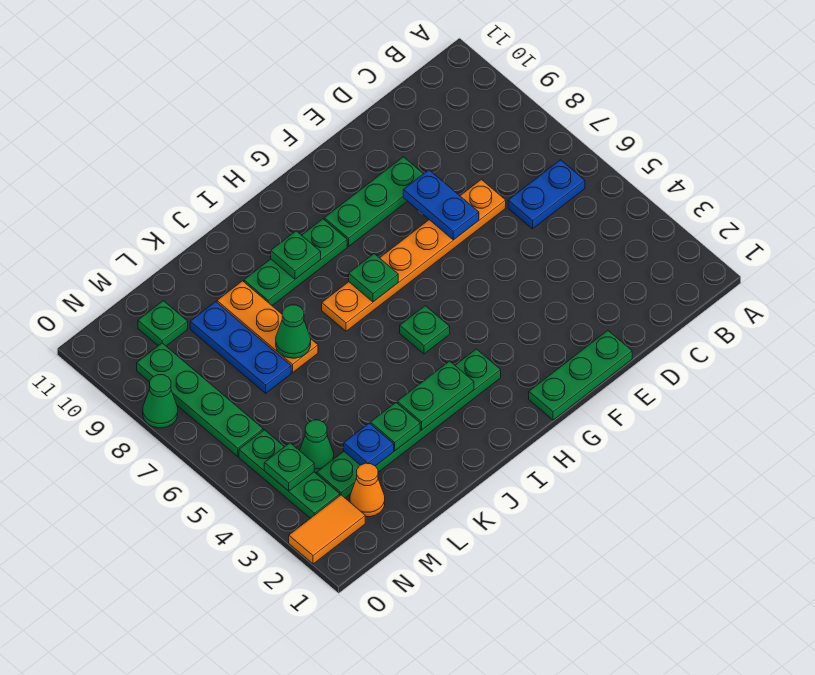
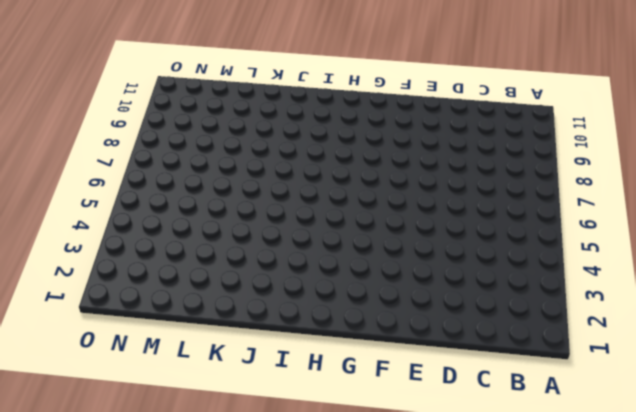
none -> blue plate B6:C6 level 1
none -> orange plate D7:I7 level 1
none -> green plate E1:G1 level 1

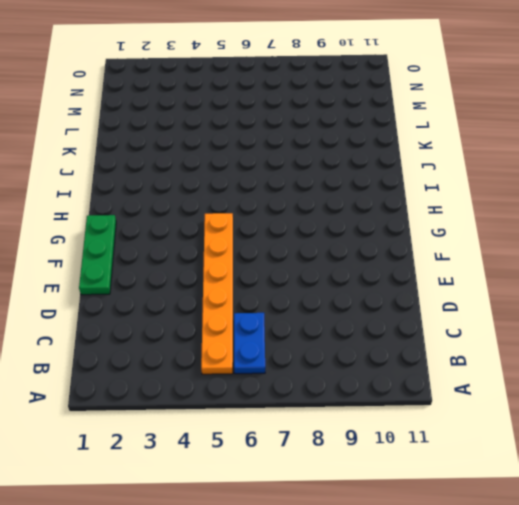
orange plate B5:G5 level 1 -> orange plate D7:I7 level 1
none -> green plate E9:G9 level 1
none -> green plate H3:M3 level 1
none -> green plate H5 level 1

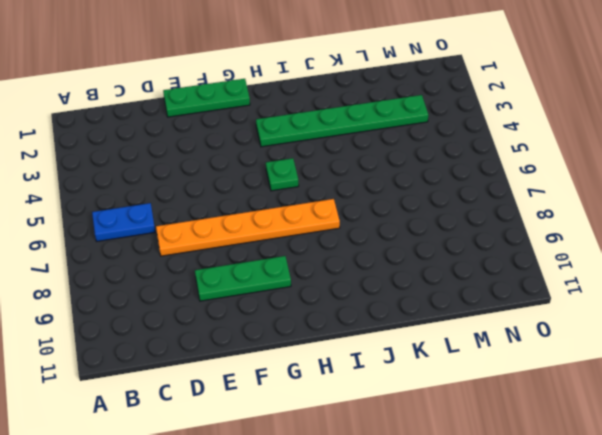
none -> green plate H9:J9 level 1
none -> orange plate K7:K9 level 1
none -> blue plate L7:L9 level 1

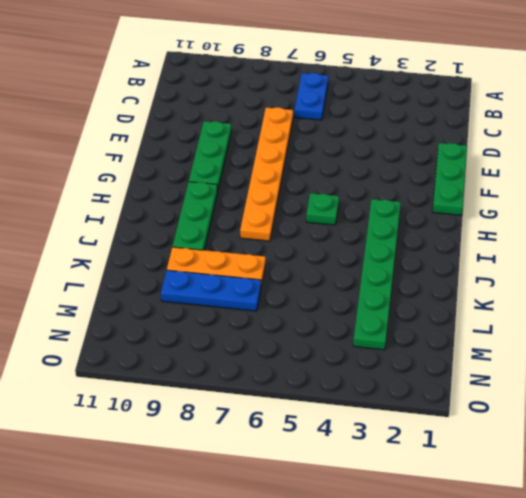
none -> orange cone M2 level 1
none -> green cone M4 level 1
none -> green plate M10 level 1

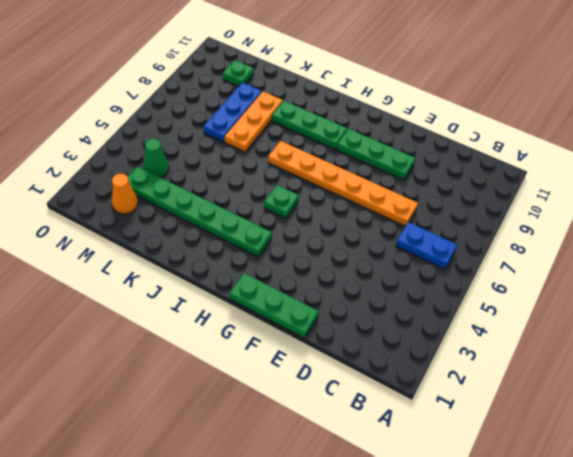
none -> orange tile N2:O2 level 1
none -> green plate N3:N5 level 1
none -> green plate N6:N9 level 1

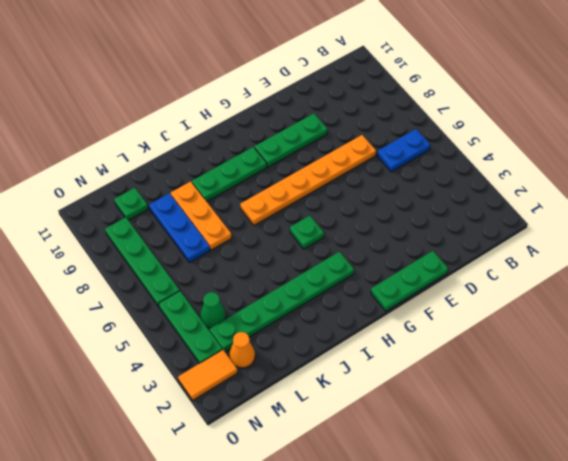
none -> green cone O8 level 1
none -> blue plate E7:E8 level 2
none -> green plate H7 level 2

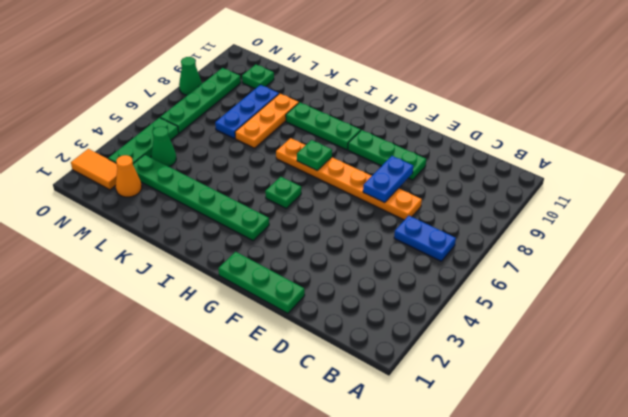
none -> green plate I3:J3 level 2
none -> green plate I9 level 2
none -> green plate K3 level 2

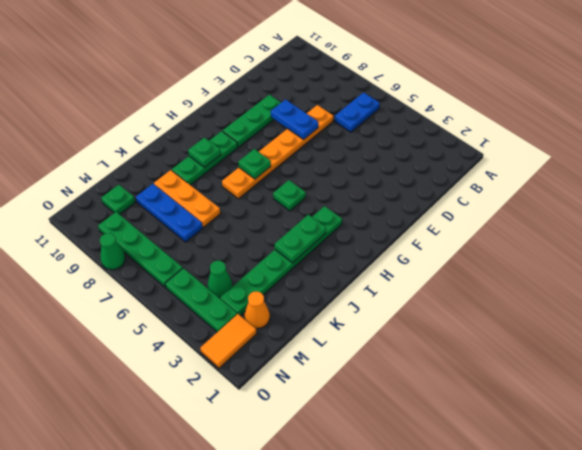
none -> green plate E1:G1 level 1
none -> green plate K3 level 2
none -> green cone K7 level 2

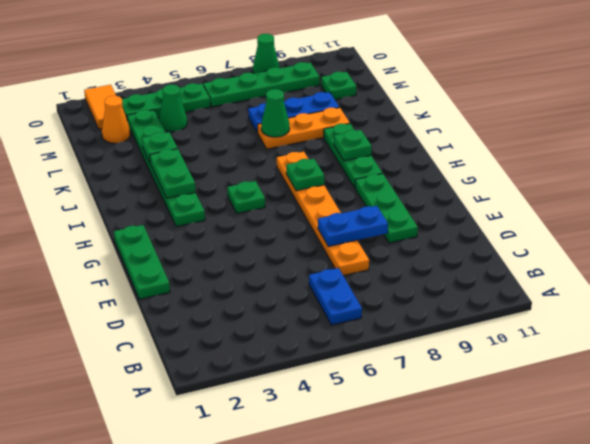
none -> blue plate L3 level 2
none -> green plate N4 level 2

